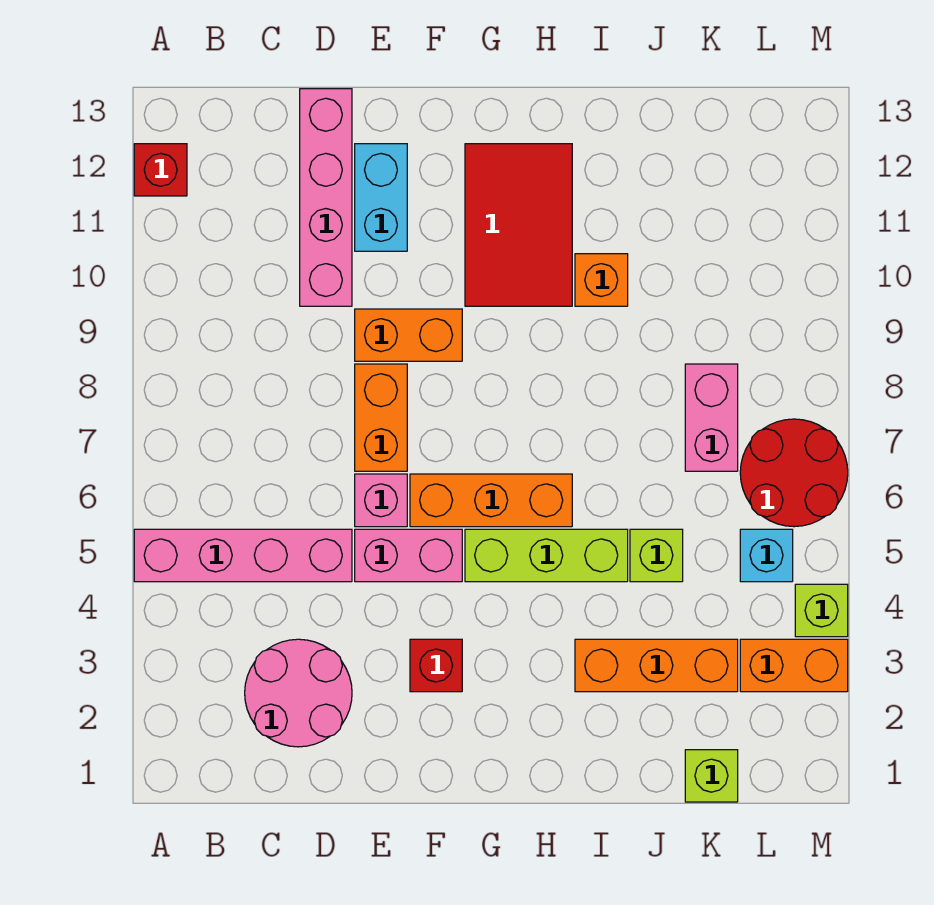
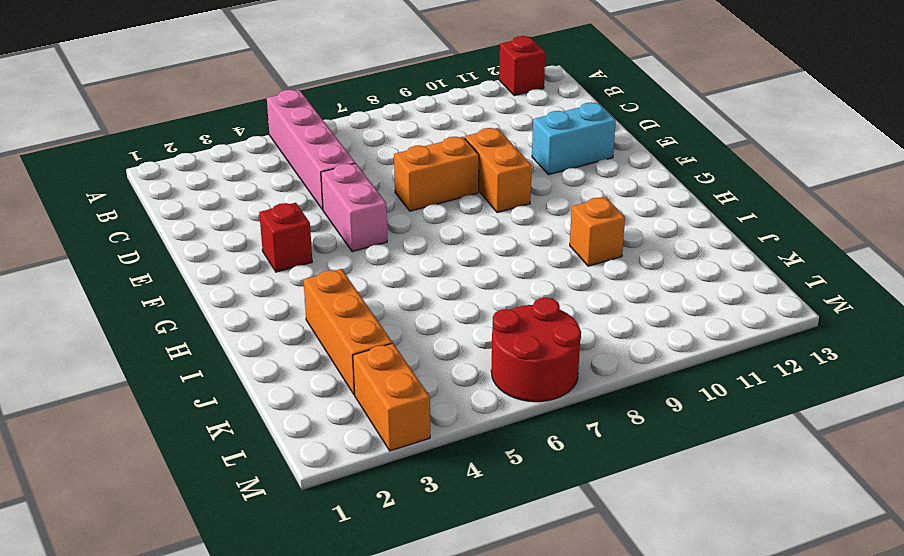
none -> pink round brick C2:D3 level 1
none -> pink brick D10:D13 level 1
none -> pink brick E6 level 1

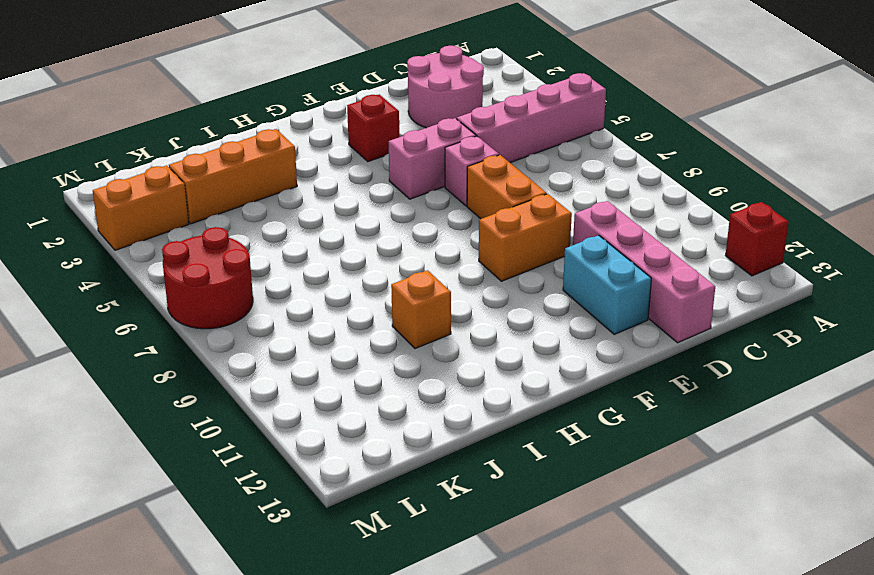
none -> orange brick F6:H6 level 1
none -> lime brick G5:I5 level 1
none -> red tile G10:H12 level 1

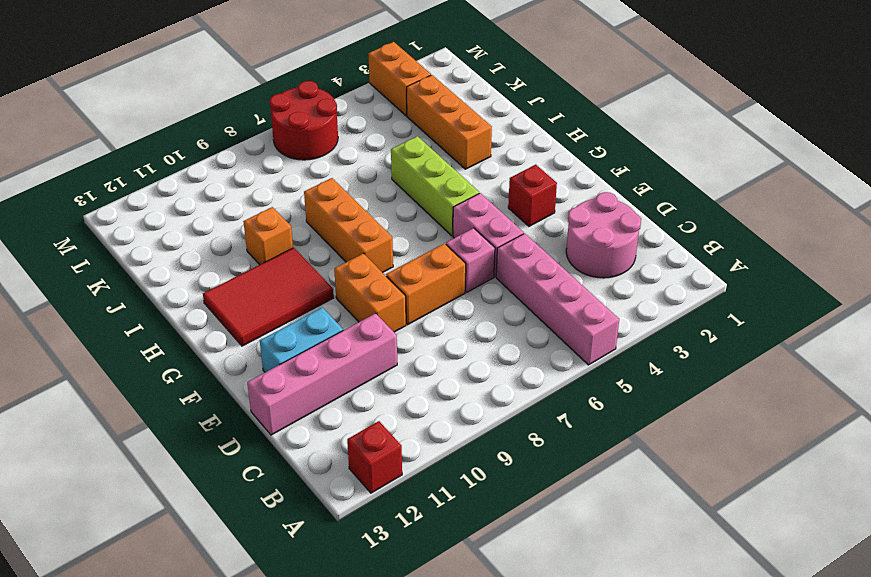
orange brick G8:I8 level 1 -> orange brick F6:H6 level 1
none -> lime brick J5 level 1
none -> lime brick K1 level 1
none -> pink brick K7:K8 level 1

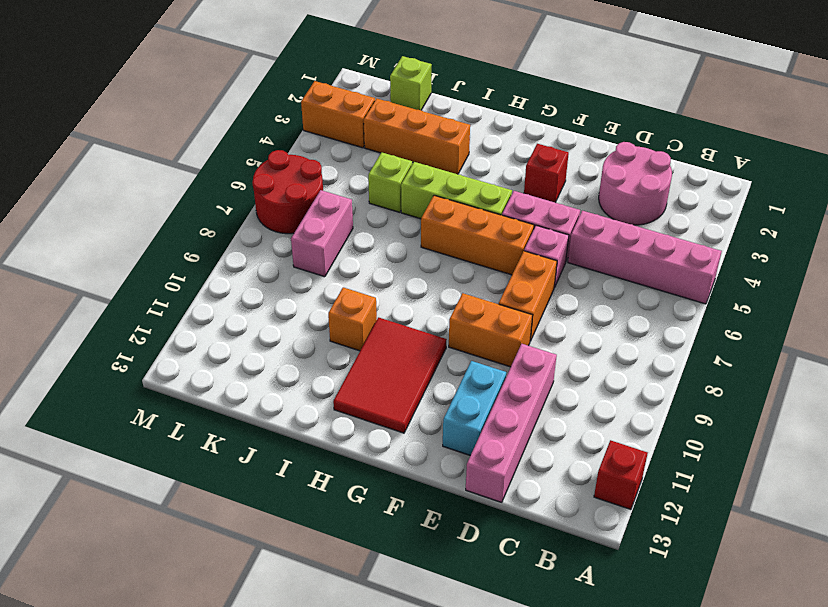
none -> cyan brick L5 level 1
none -> lime brick M4 level 1

